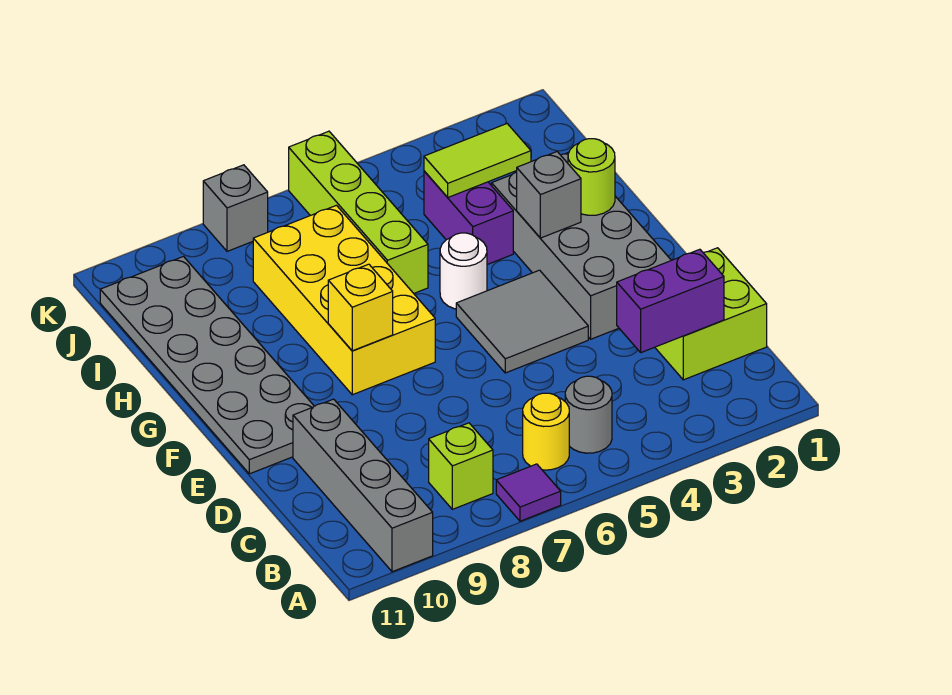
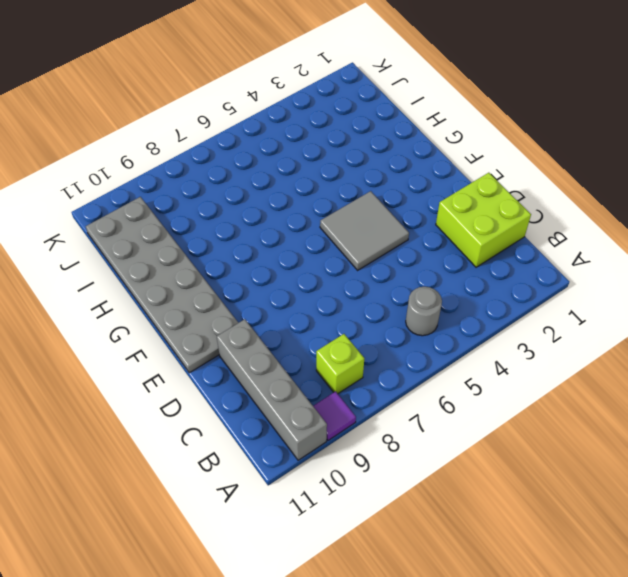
purple tile A9 level 1 -> purple tile A7 level 1
none -> yellow round brick B6 level 1
none -> grey brick E2:H3 level 1
none -> yellow brick F7:I8 level 1

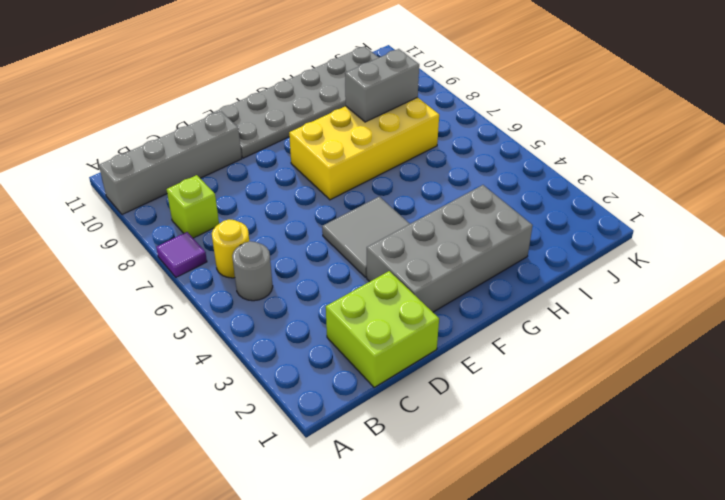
grey brick H8:I8 level 2 -> none
none -> white round brick G5 level 1
none -> purple brick H4:I4 level 1
none -> lime brick H6:K6 level 1

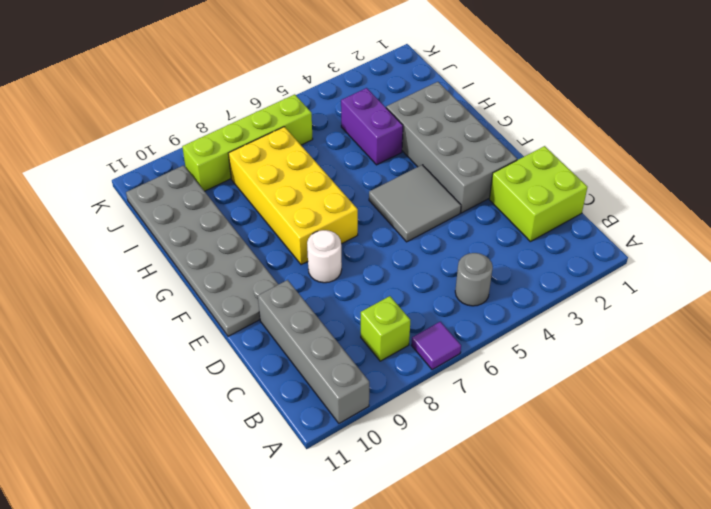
white round brick E8 level 1 -> white round brick G5 level 1
lime brick J6:J9 level 1 -> lime brick H6:K6 level 1
none -> yellow round brick B6 level 1
none -> grey brick K8 level 1
none -> purple brick C2:C3 level 2

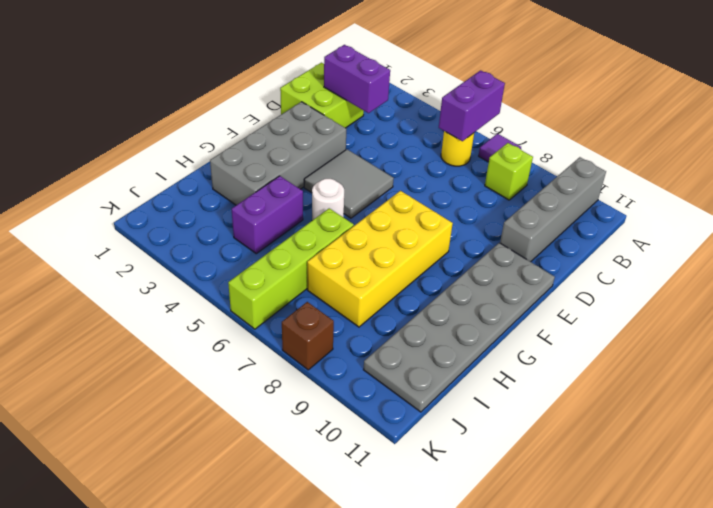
purple brick A6:B6 level 2 -> none
brown brick K8 level 1 -> grey brick K8 level 1
none -> grey round brick B5 level 1
none -> yellow brick F8 level 2
none -> lime round brick G2 level 2

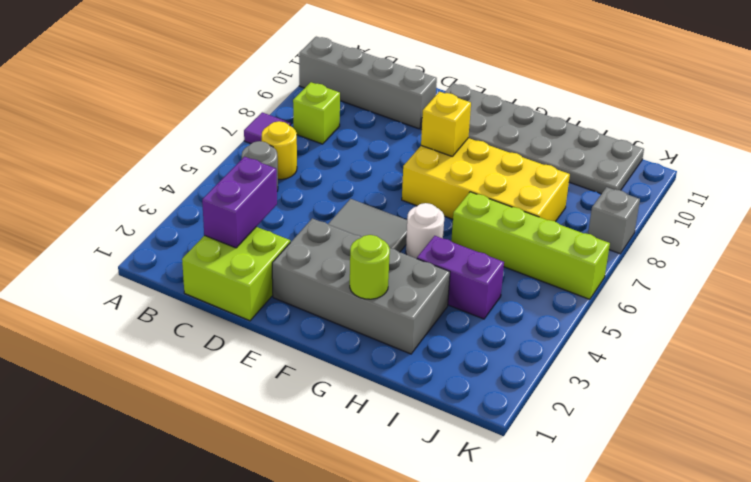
none -> grey brick G3 level 2
none -> lime tile I3:I4 level 2

